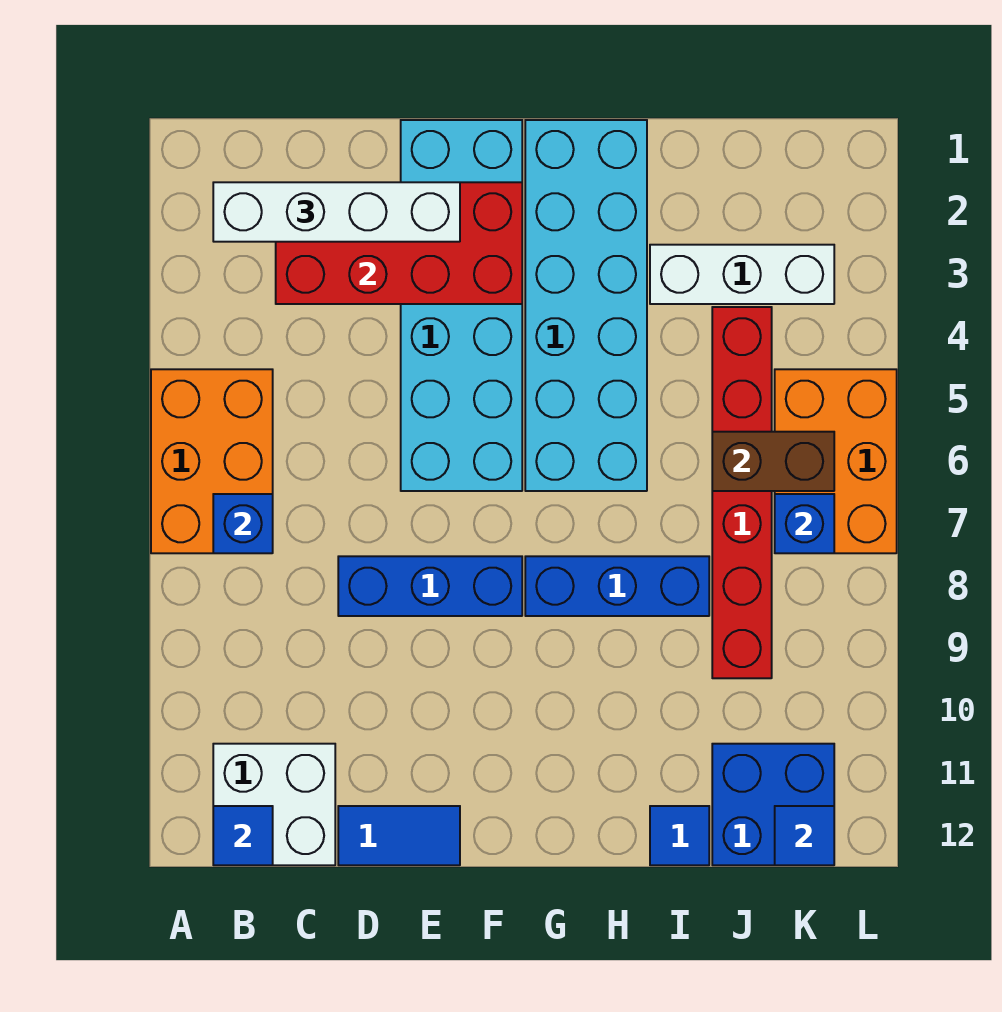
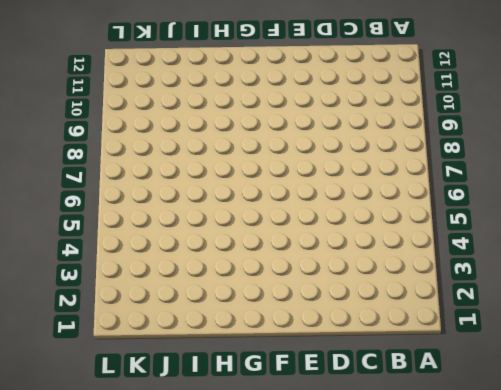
none -> orange brick A5:B7 level 1
none -> white brick B11:C12 level 1
none -> blue brick D8:F8 level 1

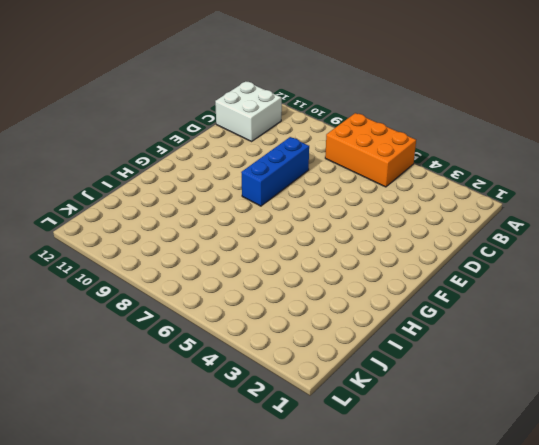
none -> blue tile D12:E12 level 1
none -> cyan brick E1:F6 level 1
none -> cyan brick G1:H6 level 1

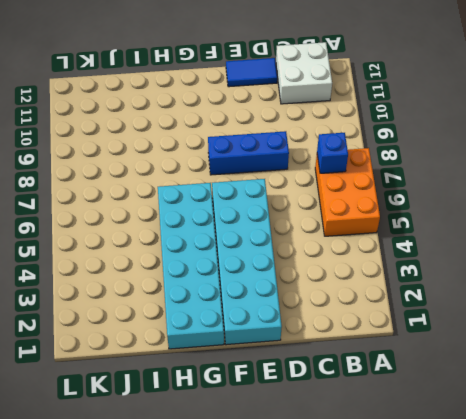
none -> blue brick G8:I8 level 1
none -> white brick I3:K3 level 1
none -> blue tile I12 level 1

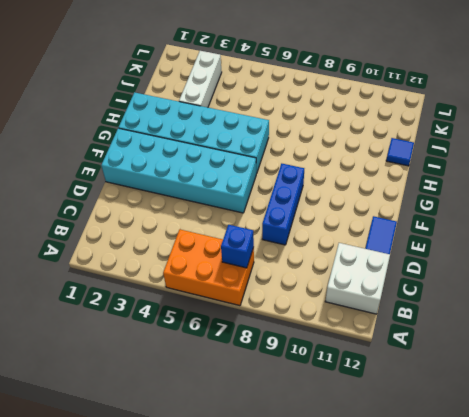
none -> blue brick G8:I8 level 1
none -> red brick J4:J9 level 1
none -> blue brick J11:K12 level 1

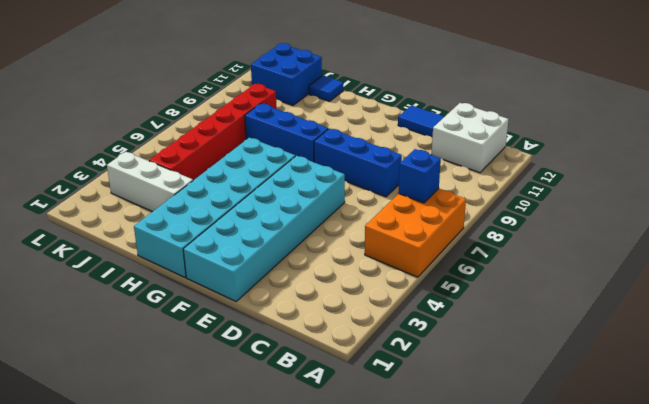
none -> orange brick K5:L7 level 1
none -> blue tile B12 level 2
none -> red brick C2:F3 level 2

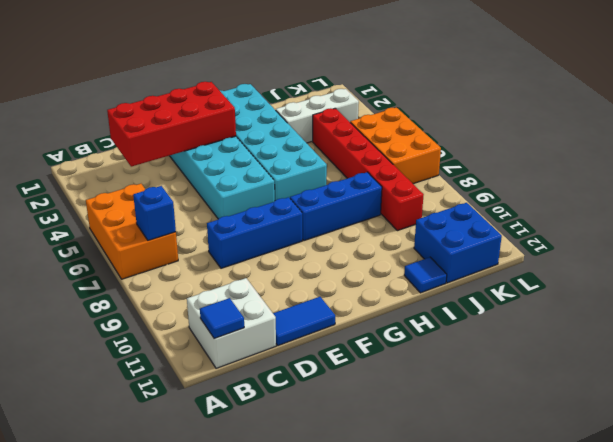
none -> brown brick J6:K6 level 2
none -> blue brick K7 level 2
none -> blue tile K12 level 2

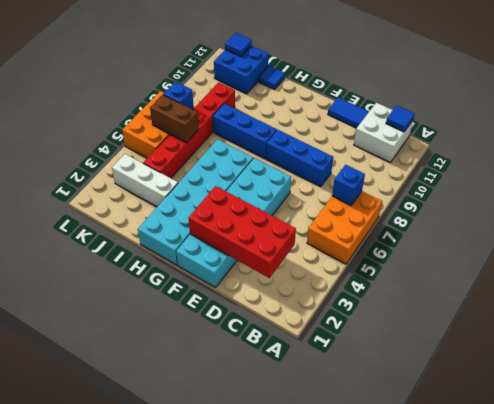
none -> white brick B2:E2 level 3

